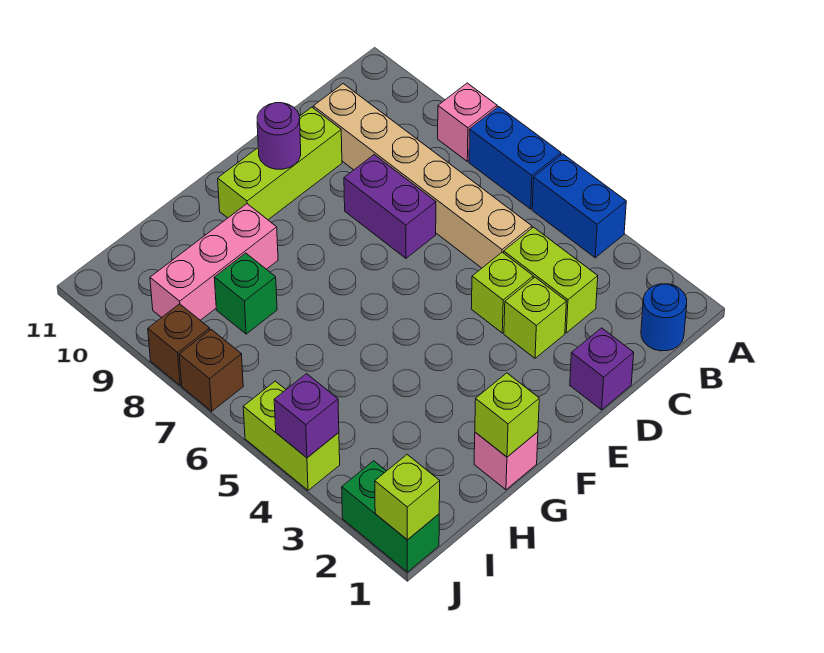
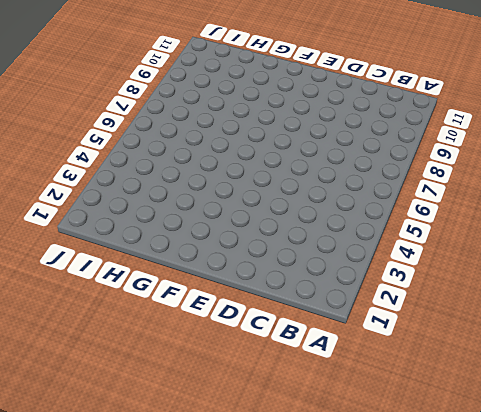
none -> blue brick A4:A5 level 1
none -> blue brick A6:A7 level 1
none -> pink brick A8 level 1

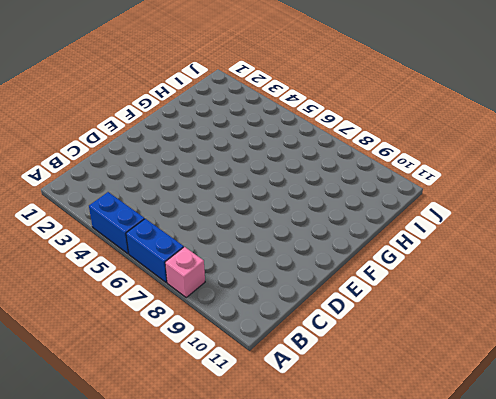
none -> blue round brick B1 level 1
none -> lime brick C3:C4 level 1
none -> tan brick C5:C10 level 1

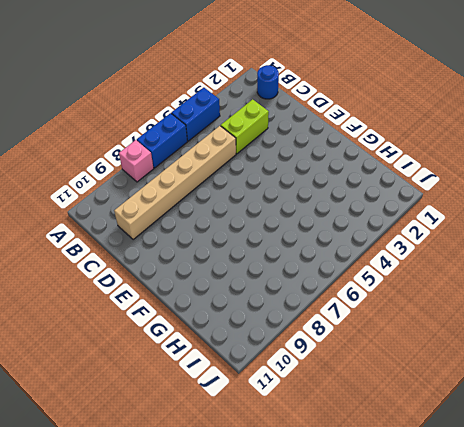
none -> purple brick D1 level 1
none -> lime brick D3 level 1
none -> lime brick D4 level 1

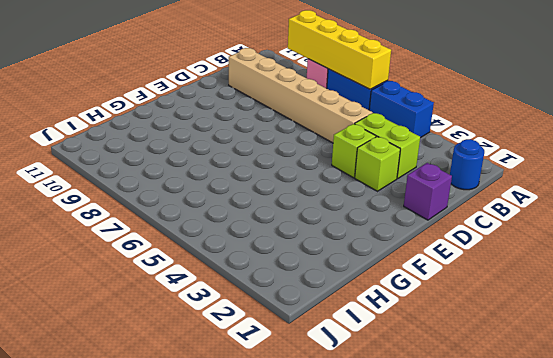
yellow brick A6:A9 level 2 -> none
none -> purple brick D7:D8 level 1
none -> lime brick D10:F10 level 1
none -> pink brick G1 level 1

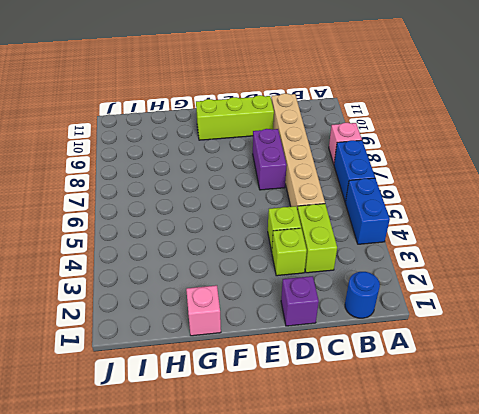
none -> pink brick G9:I9 level 1
none -> green brick H8 level 1
none -> green brick J1:J2 level 1

